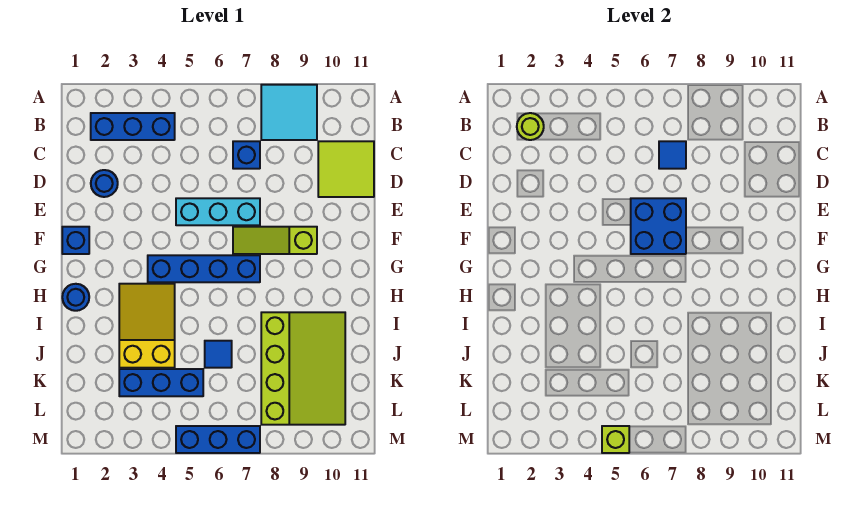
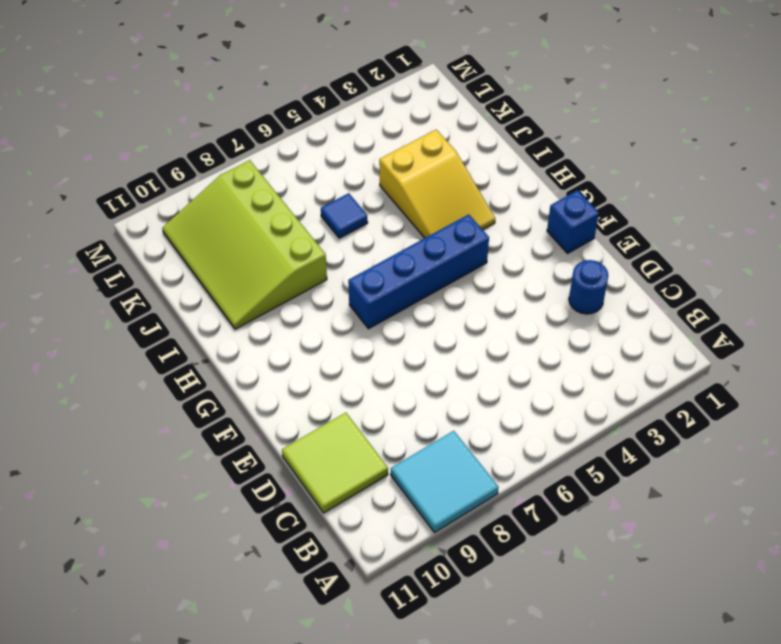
none -> blue brick B2:B4 level 1
none -> blue brick C7 level 1
none -> cyan brick E5:E7 level 1

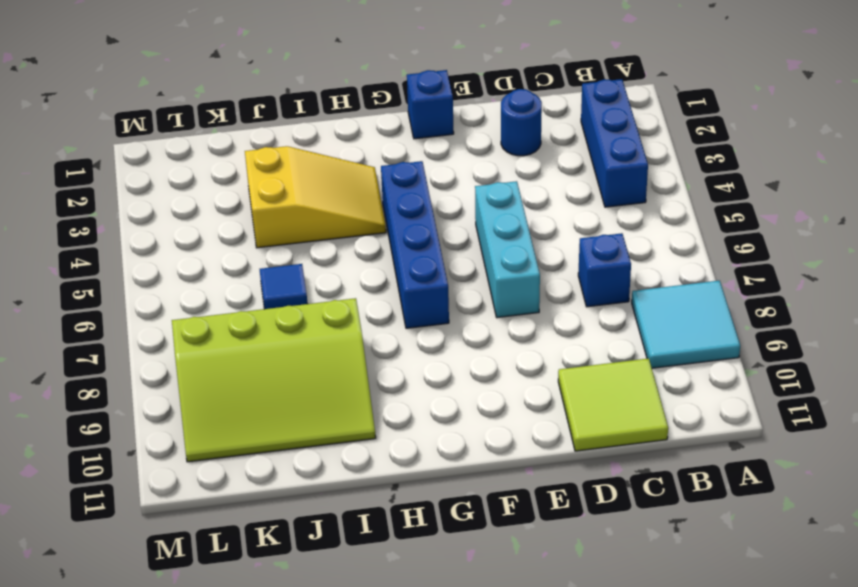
none -> lime slope F7:F9 level 1 top 9
none -> blue round brick H1 level 1
none -> blue brick K3:K5 level 1

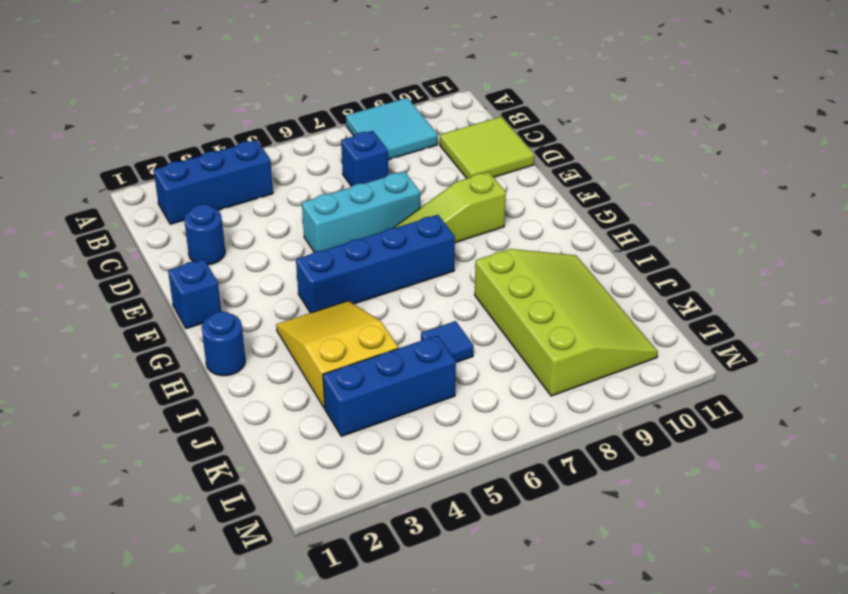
none -> blue brick M5:M7 level 1
none -> lime round brick B2 level 2
none -> blue tile C7 level 2

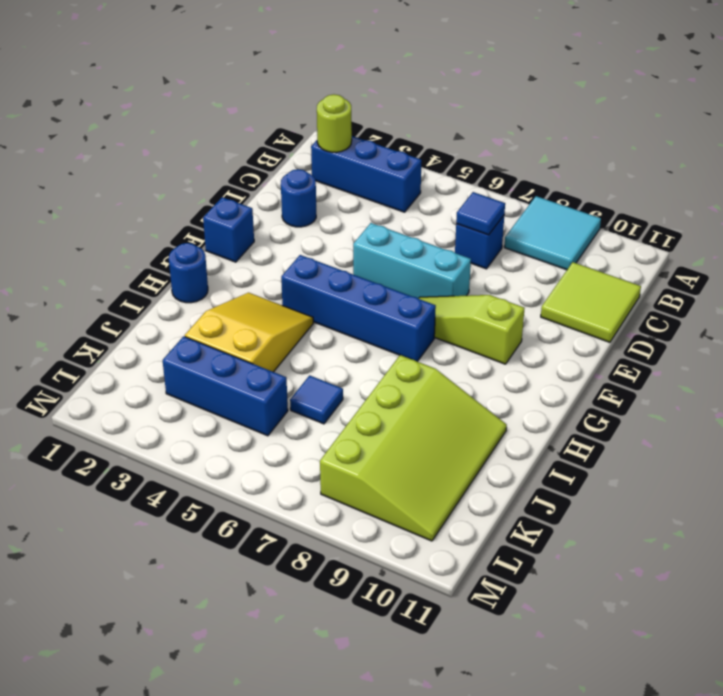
none -> blue brick M5:M7 level 1
none -> blue brick E6:F7 level 2
none -> lime brick M5 level 2

